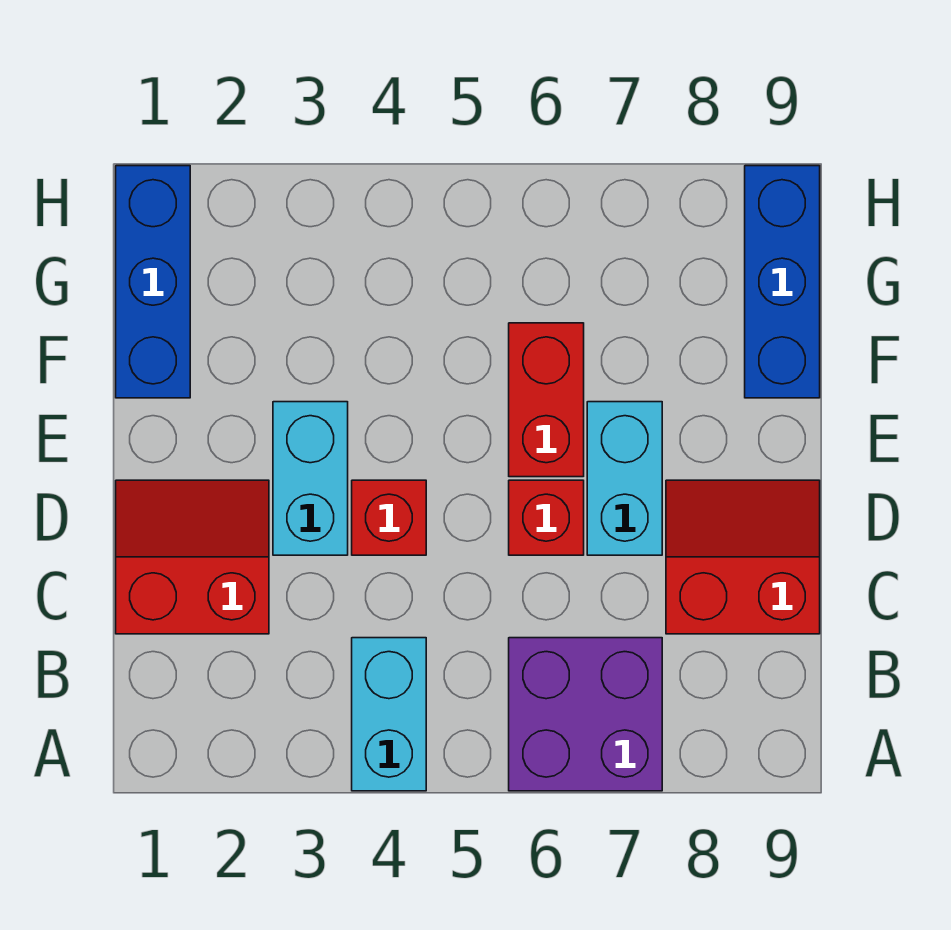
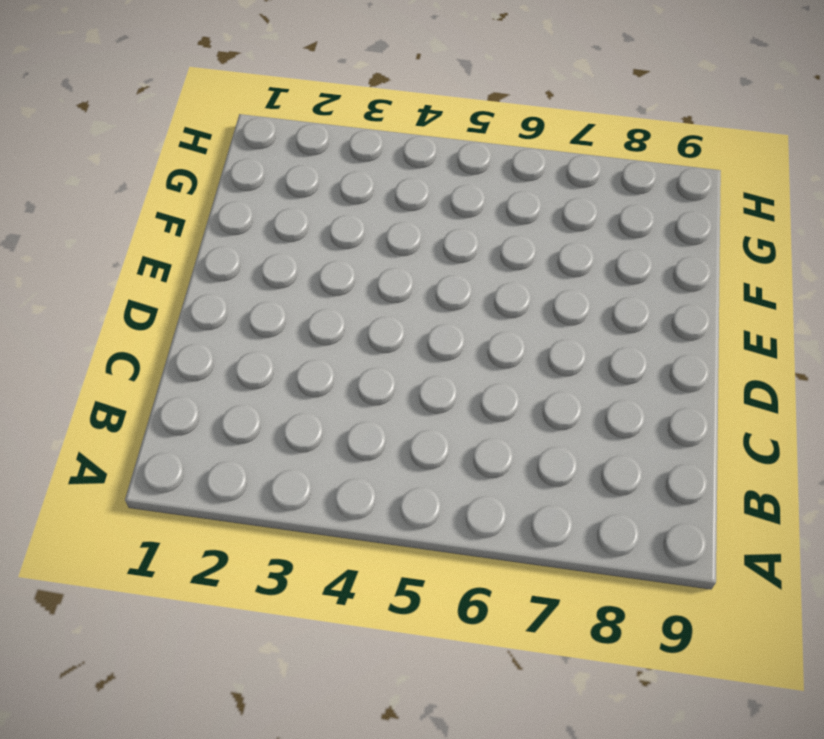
none -> cyan brick A4:B4 level 1
none -> purple brick A6:B7 level 1

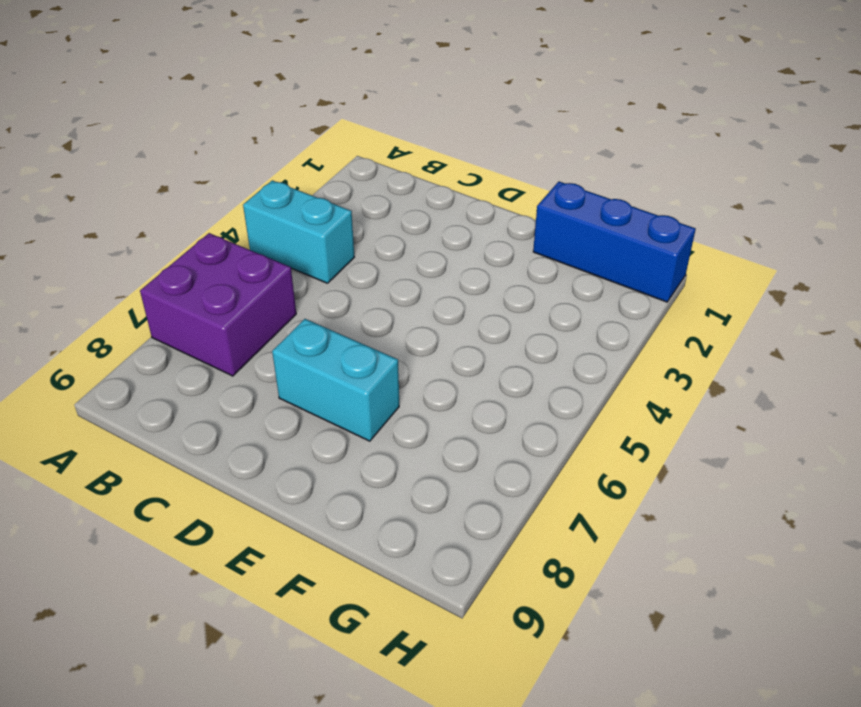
none -> red slope C1:D2 level 1 top C
none -> red slope C8:D9 level 1 top C

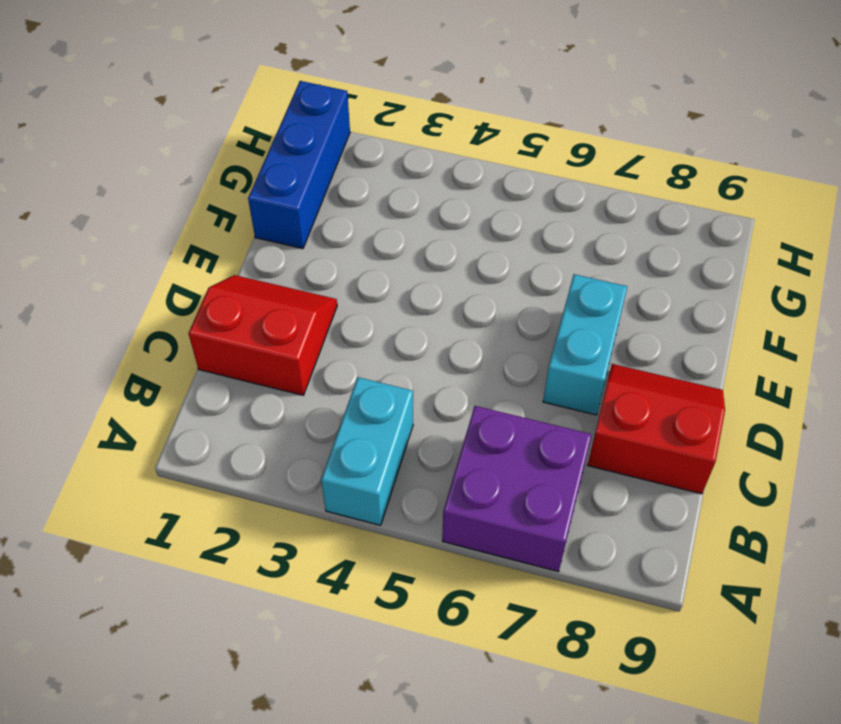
none -> cyan brick D3:E3 level 1
none -> red brick D4 level 1

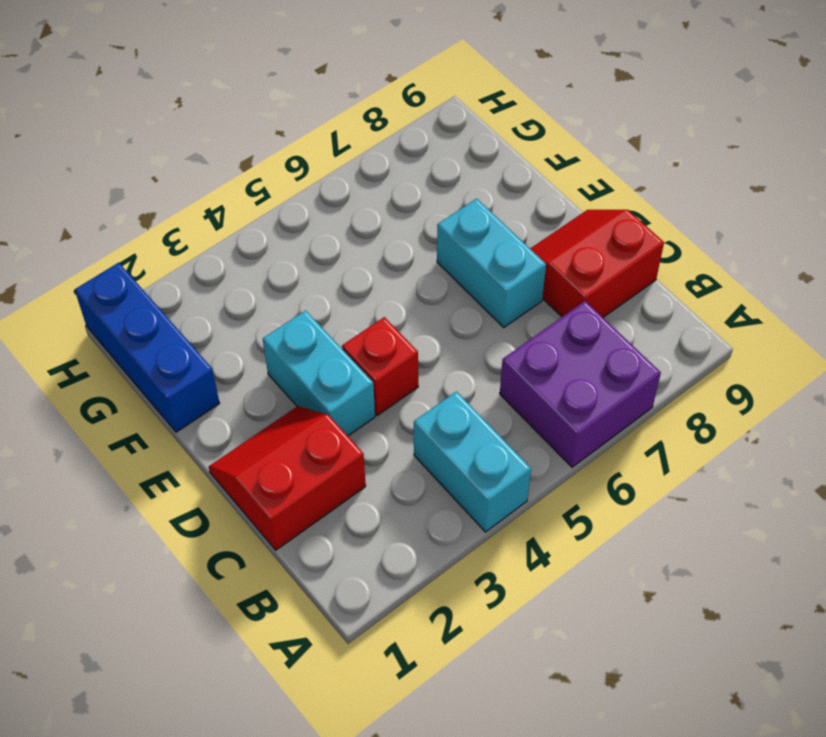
none -> red brick D6 level 1
none -> red brick E6:F6 level 1

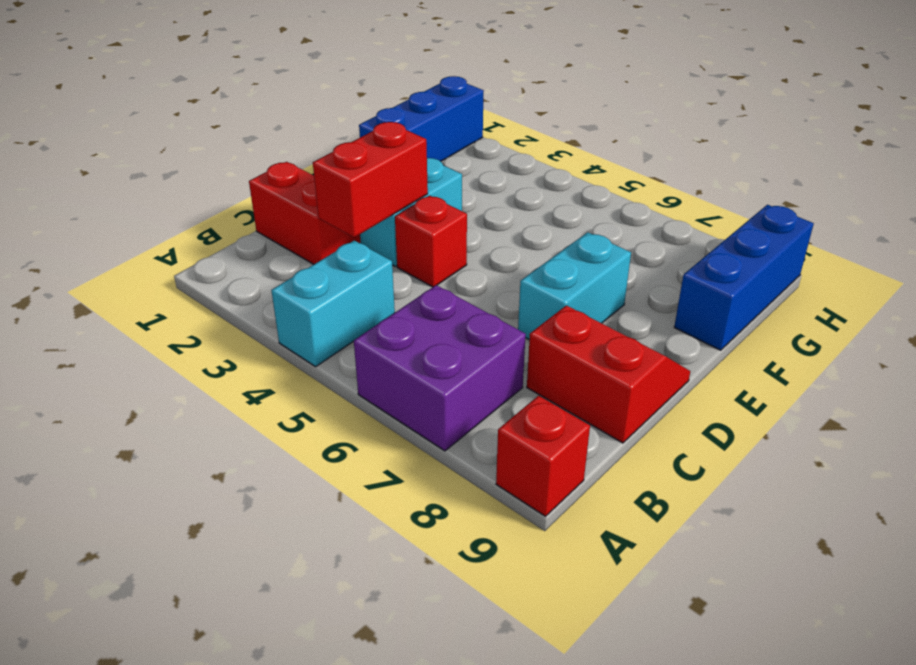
red brick A9 level 1 -> red brick D6 level 1
red brick C3:D3 level 2 -> red brick E6:F6 level 1

